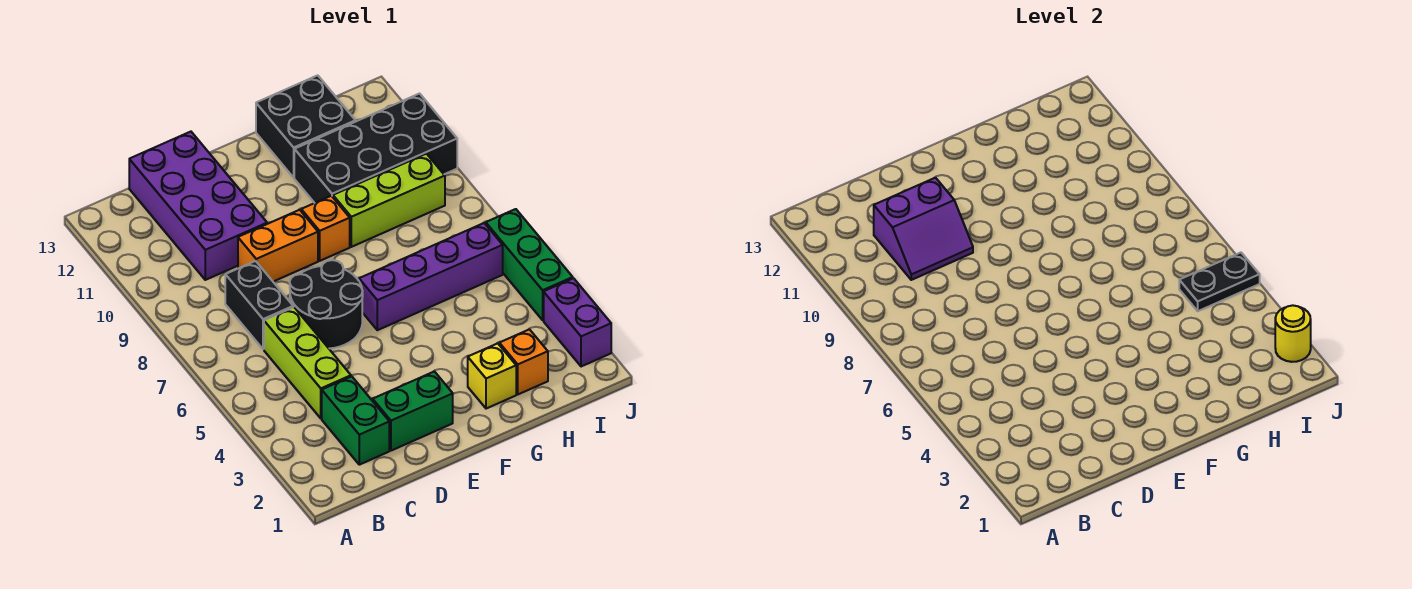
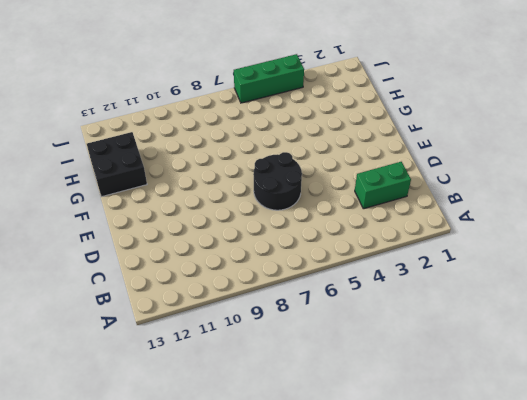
none -> lime brick C4:C6 level 1
none -> black brick C7:C8 level 1
none -> purple brick C10:D13 level 1

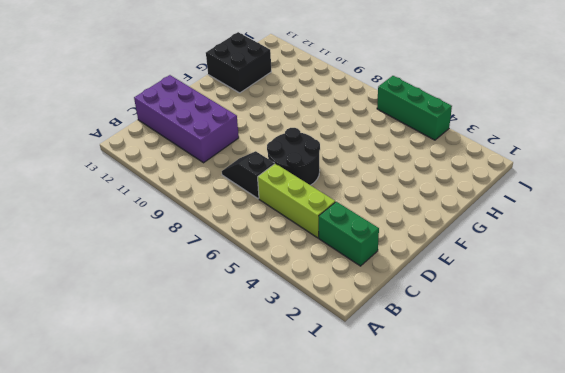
black slope C7:C8 level 1 top 7 -> black brick C7:C8 level 1
none -> green brick D2:E2 level 1
none -> orange brick D9:E9 level 1
none -> purple brick F6:I6 level 1

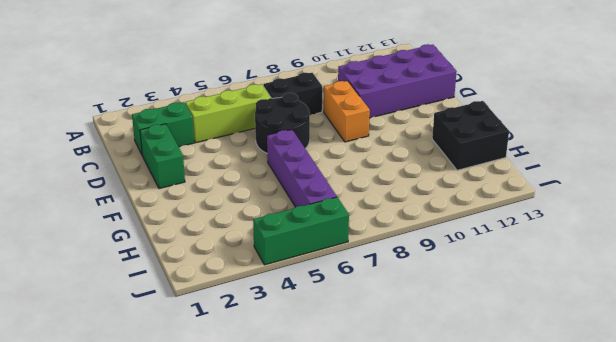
none -> orange brick F9 level 1
none -> yellow brick G2 level 1
none -> lime brick G9:I9 level 1

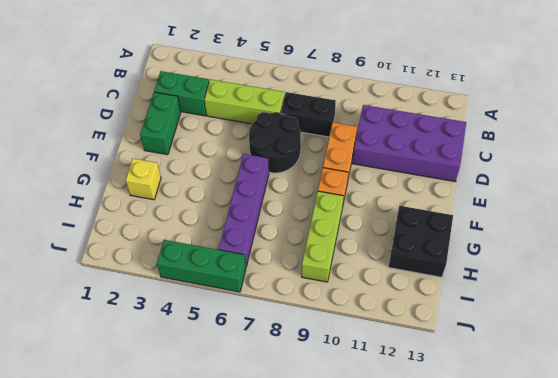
none -> black brick G10:J11 level 1
none -> orange brick H2 level 1
none -> purple brick J2:J3 level 1

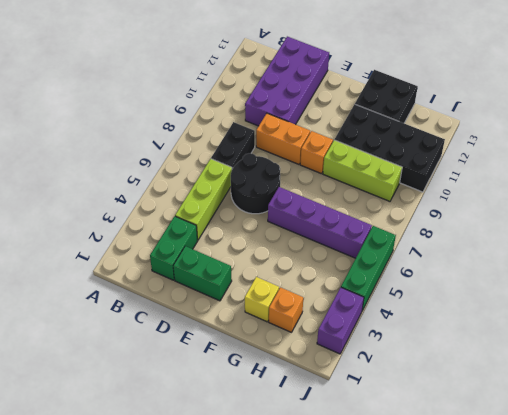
none -> purple slope C10:D11 level 2 top 11
none -> black plate I5:J5 level 2
none -> yellow round brick J2 level 2

